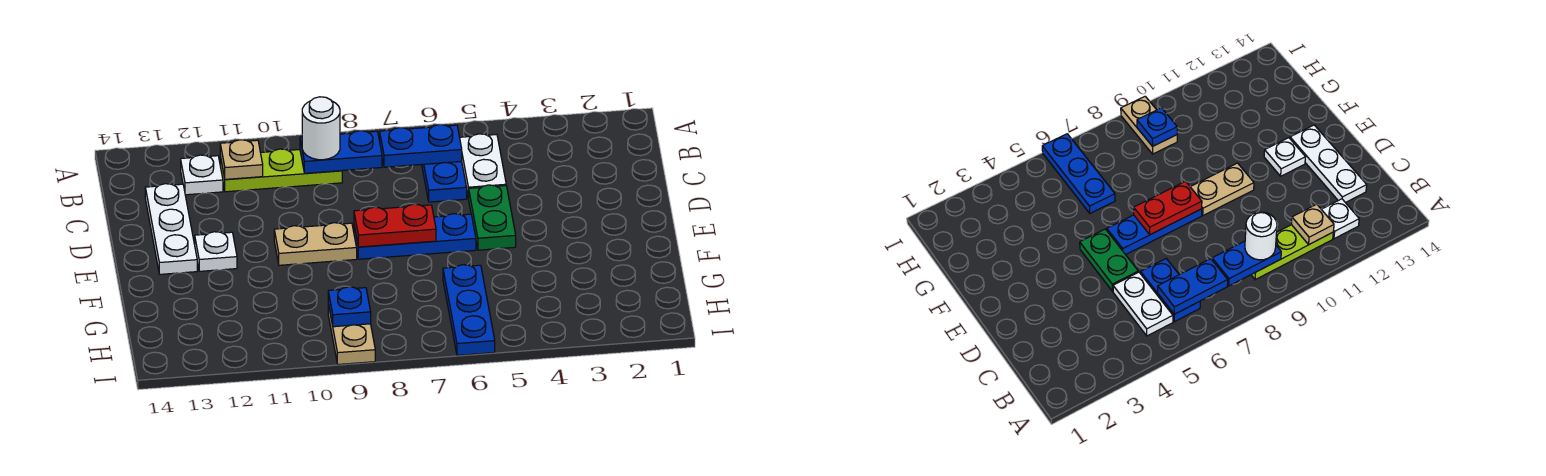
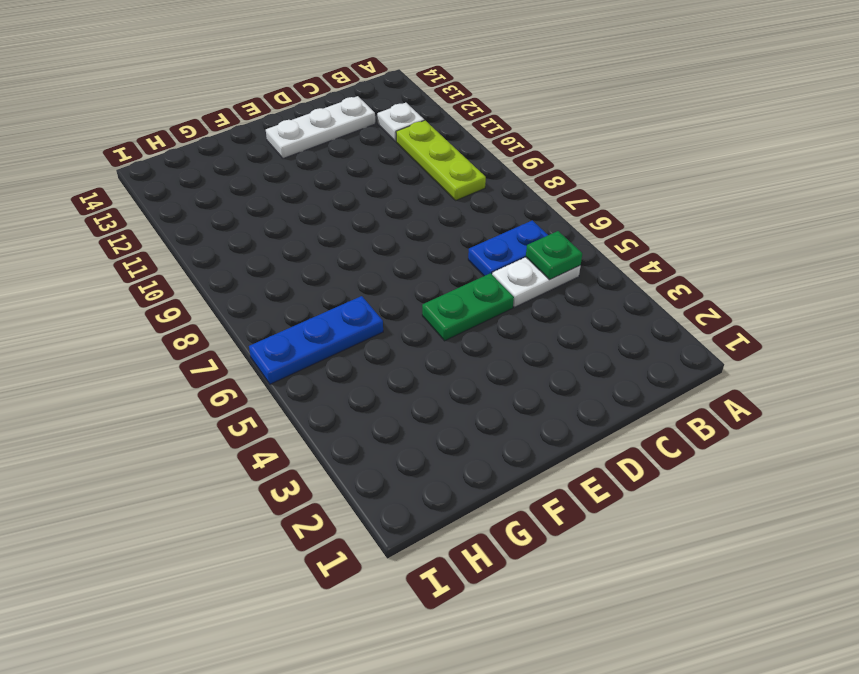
green plate B5 level 2 -> none
none -> blue plate E6:E8 level 1
none -> tan plate E9:E10 level 1
none -> white plate E12 level 1

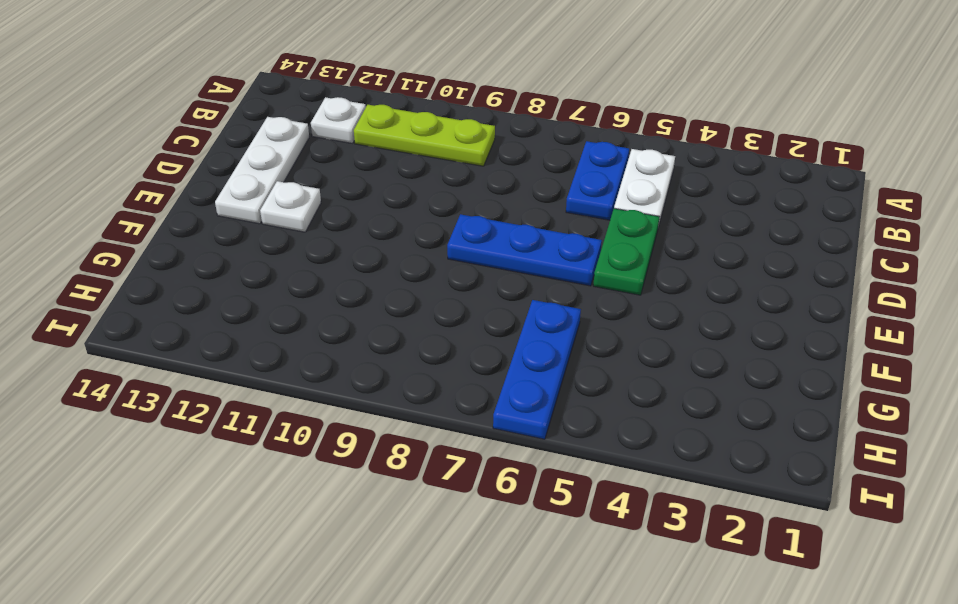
none -> tan plate E9:E10 level 1
none -> tan plate H9:I9 level 1
none -> blue plate B6:B7 level 2

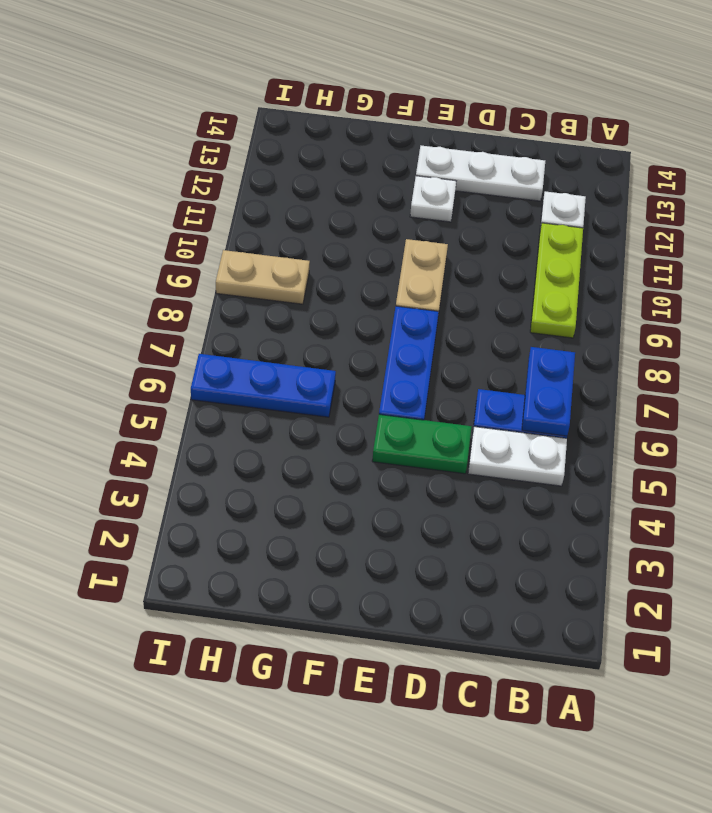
none -> blue plate B8:B9 level 2
none -> tan plate B11 level 2
none -> red plate E7:E8 level 2

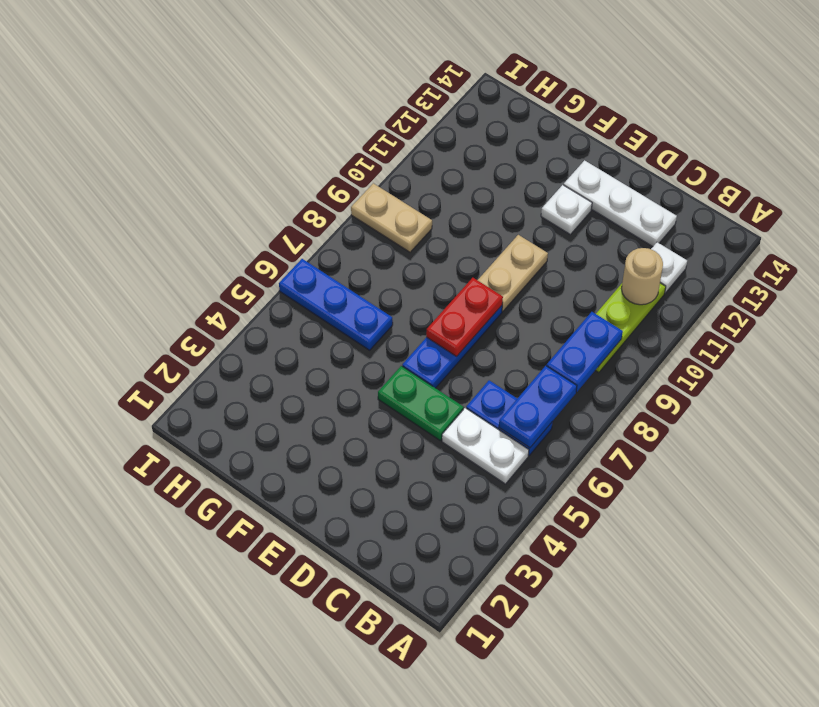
tan round brick B11 level 2 -> tan plate B11 level 2
none -> blue plate H9 level 2
none -> white round brick B9 level 3

